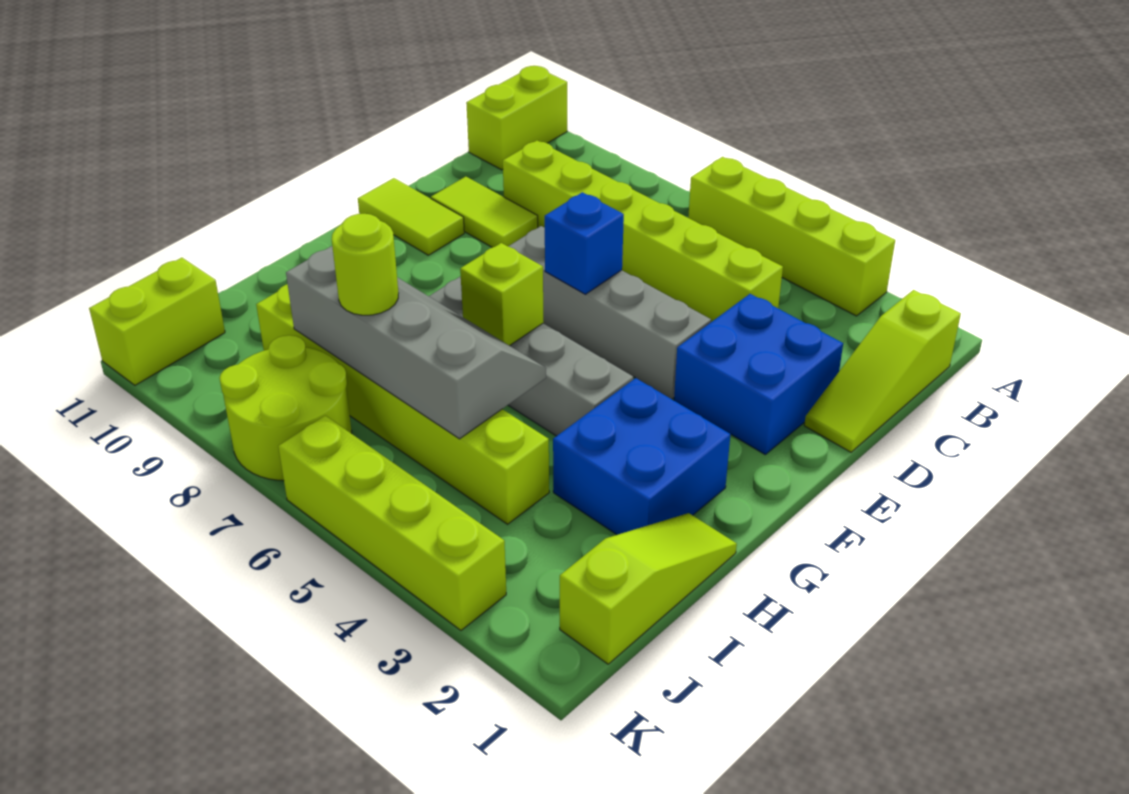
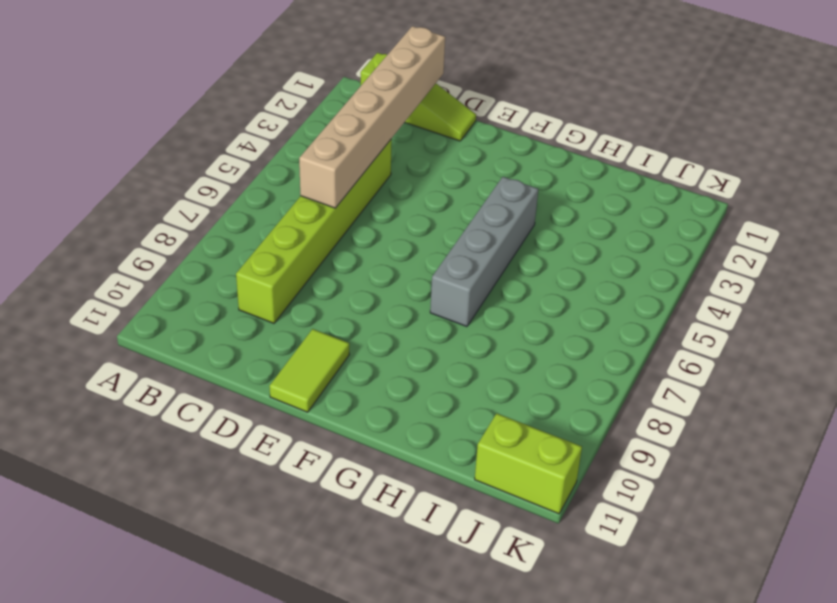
tan brick C1:C6 level 2 -> none
none -> lime brick A3:A6 level 1
none -> lime brick A11:B11 level 1
none -> blue brick D2:E3 level 1

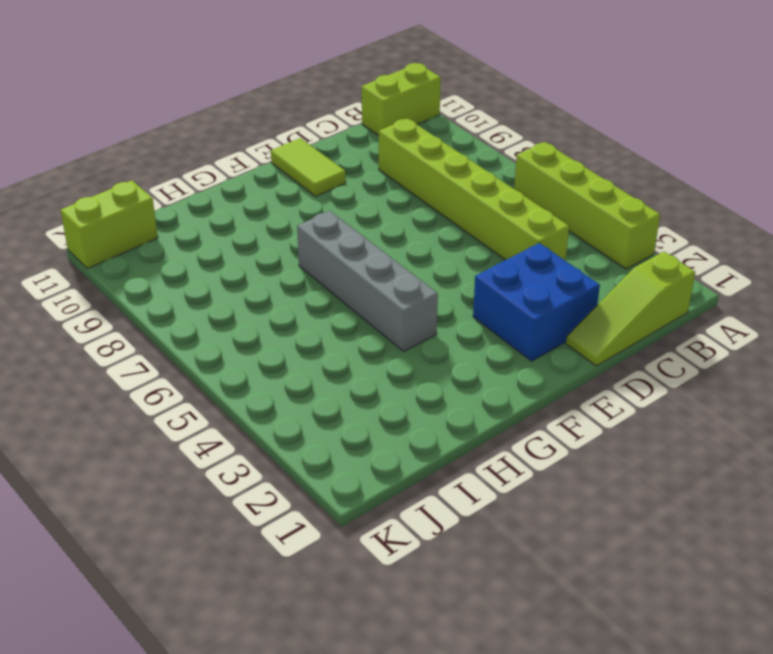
none -> lime tile D9:D10 level 1
none -> grey brick E4:E7 level 1
none -> blue brick G2:H3 level 1

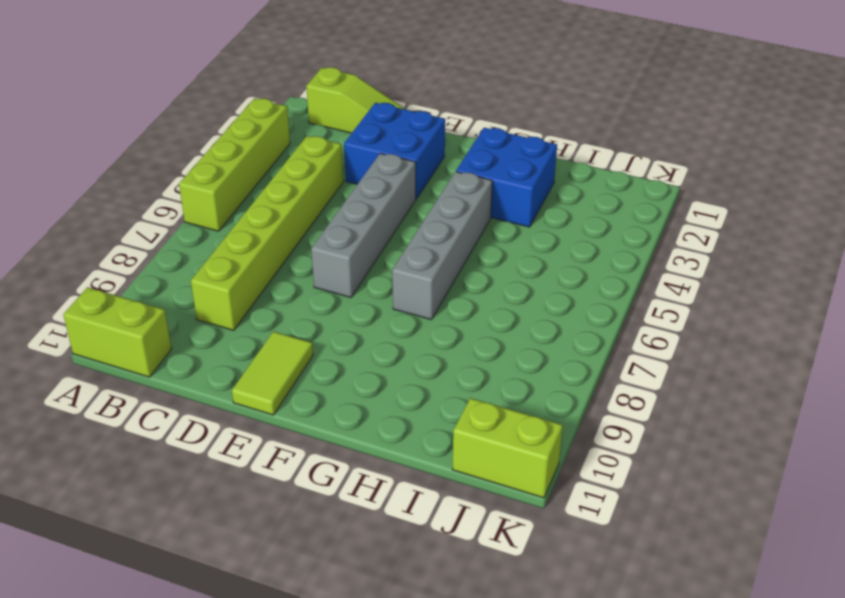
none -> lime tile D9:D10 level 1
none -> lime slope H1:J1 level 1 top J
none -> lime brick I4:I9 level 1

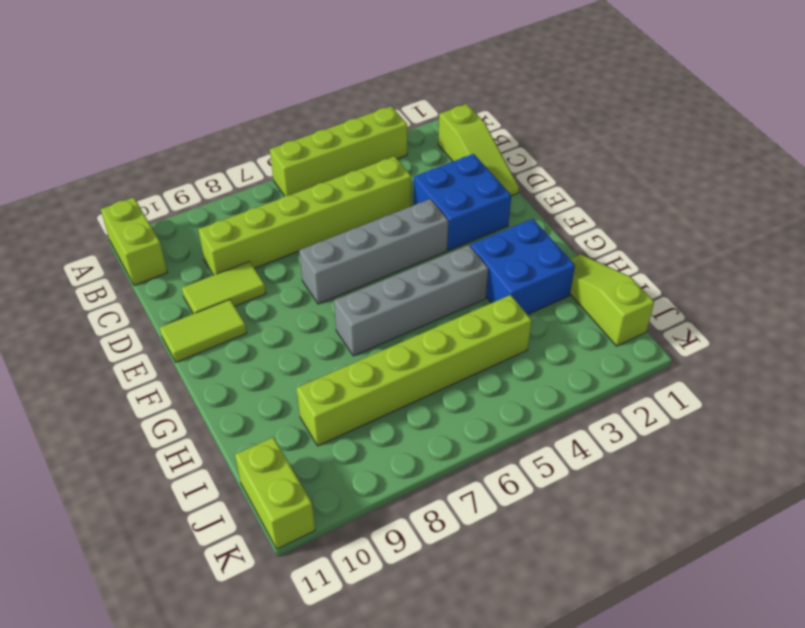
none -> lime round brick J7:K8 level 1
none -> lime brick K3:K6 level 1
none -> blue brick E6 level 2

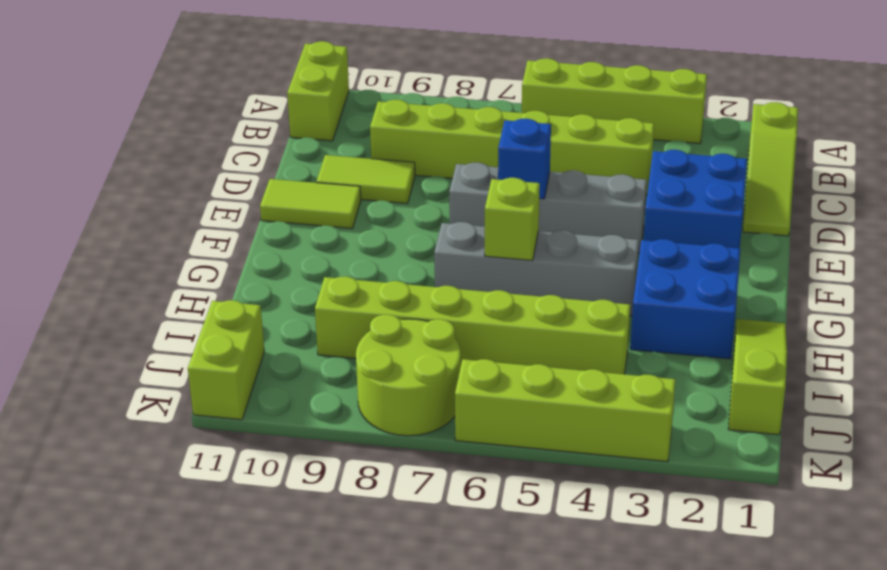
none -> grey slope H5:I8 level 2 top I
none -> lime round brick I7 level 3

